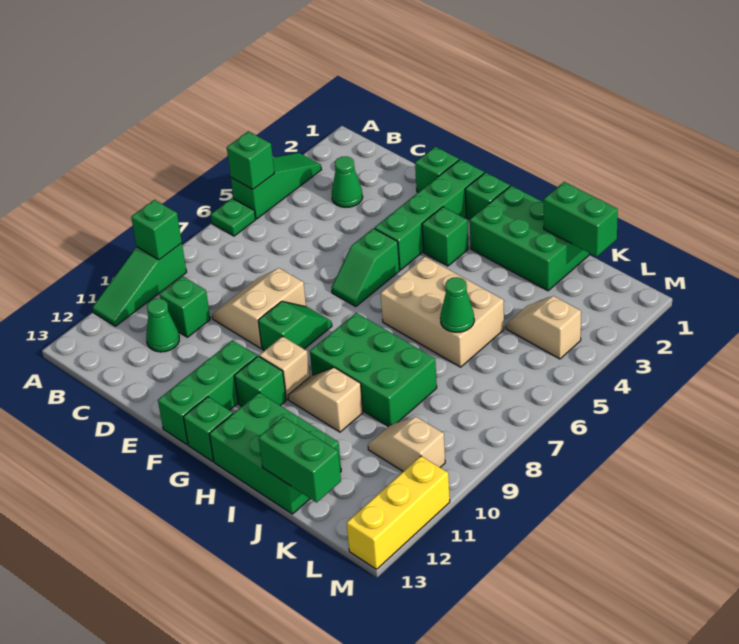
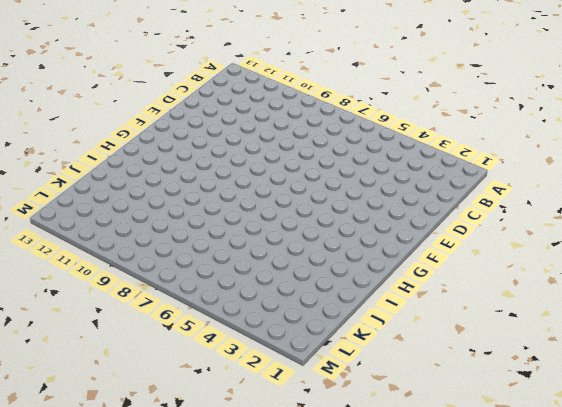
none -> green slope A3:A5 level 1 top 5
none -> green plate A6 level 1
none -> green slope A9:A11 level 1 top 9
none -> green cone C3 level 1

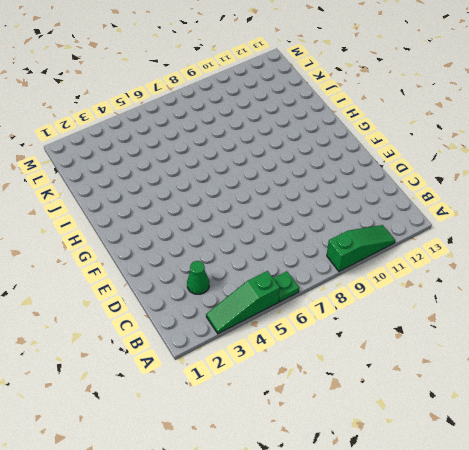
none -> green brick C10 level 1
none -> green cone C11 level 1
none -> tan slope D8:E9 level 1 top E
none -> green brick E1 level 1

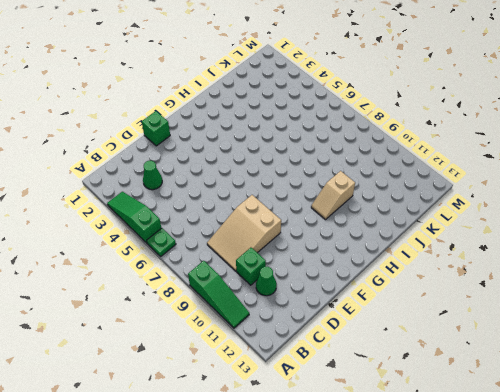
tan slope C8:E9 level 1 top E -> tan slope D8:E9 level 1 top E
none -> green brick F1:F4 level 1
none -> green slope F5:F6 level 1 top 5
none -> green slope F8:F9 level 1 top 9
none -> green brick F11:F13 level 1

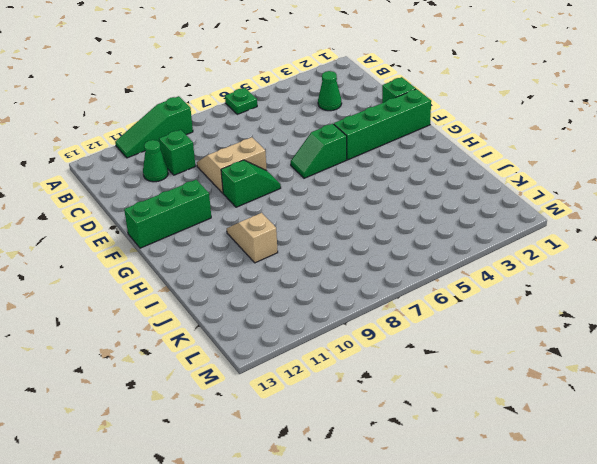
none -> green slope A3:A5 level 1 top 5
none -> green brick G1 level 1
none -> green brick G3 level 1
none -> tan brick G10 level 1

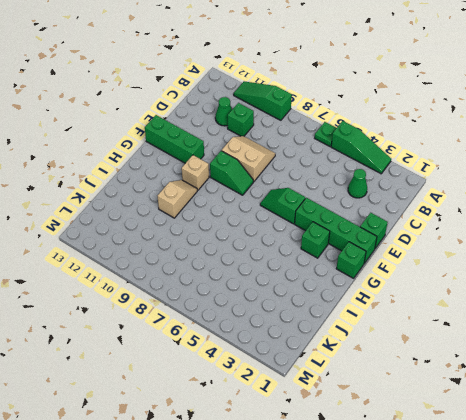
none -> green brick G11 level 1
none -> green brick G13 level 1
none -> green brick H1:J2 level 1
none -> tan brick H5:J6 level 1

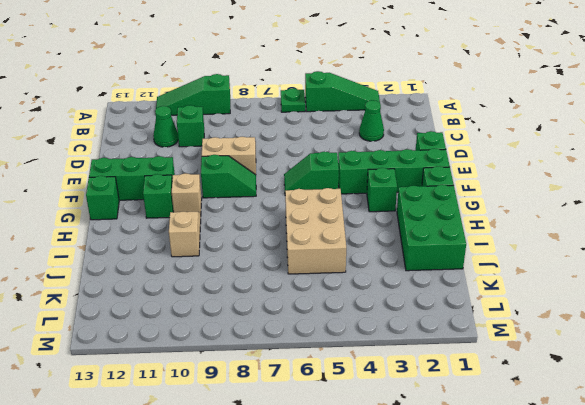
none -> green brick H8:J9 level 1
none -> green brick H12:J13 level 1
none -> tan slope K4:L4 level 1 top L
none -> tan slope K10:L10 level 1 top L

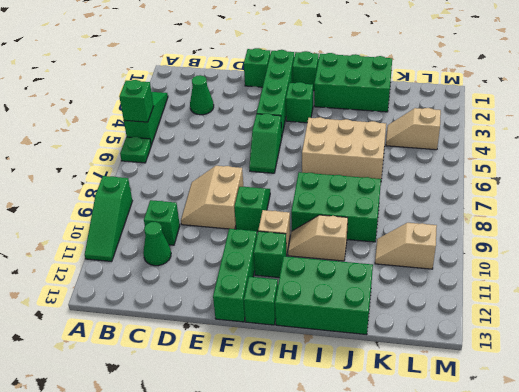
none -> yellow brick M11:M13 level 1
none -> green brick A9 level 2
none -> green brick J1:K1 level 2
none -> green cone J6 level 2

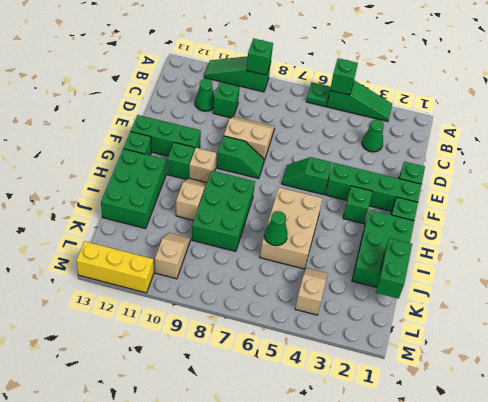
none -> green brick J13:K13 level 2

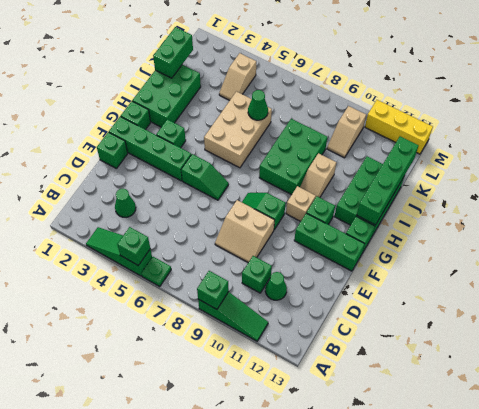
green brick H13:K13 level 2 -> green brick J13:K13 level 2

